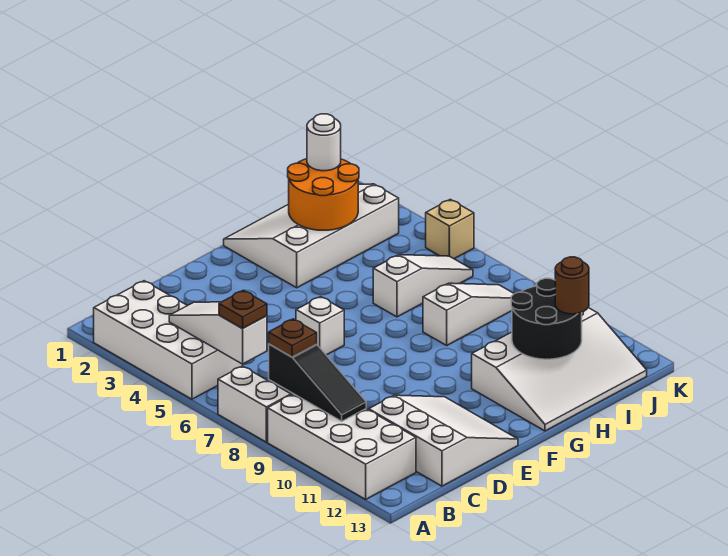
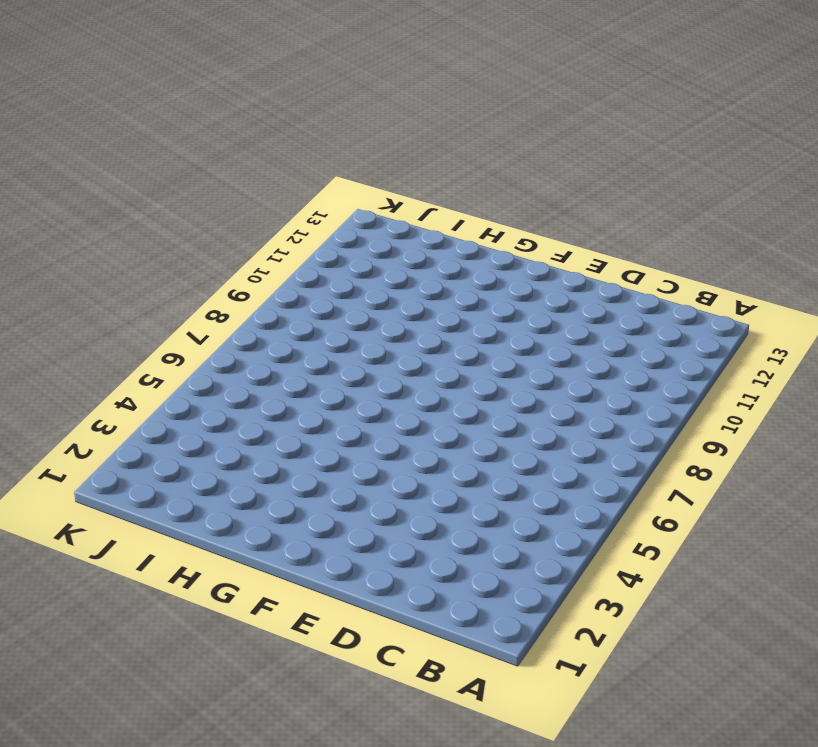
none -> white brick A2:B5 level 1
none -> white brick A7:A8 level 1
none -> white brick A9:B12 level 1

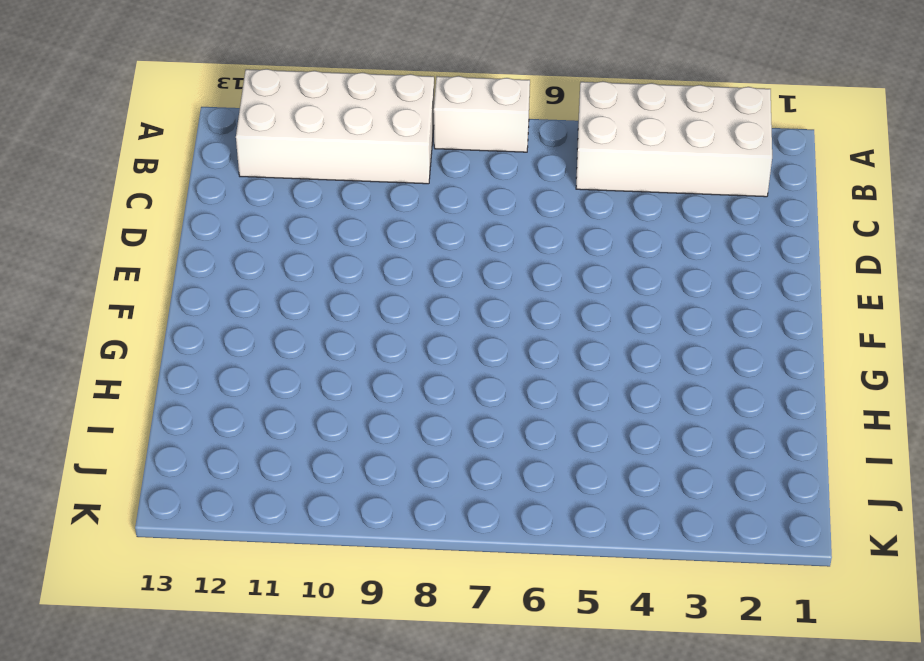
none -> white slope C11:E13 level 1 top C
none -> white brick E6 level 1
none -> white slope G1:J3 level 1 top 3

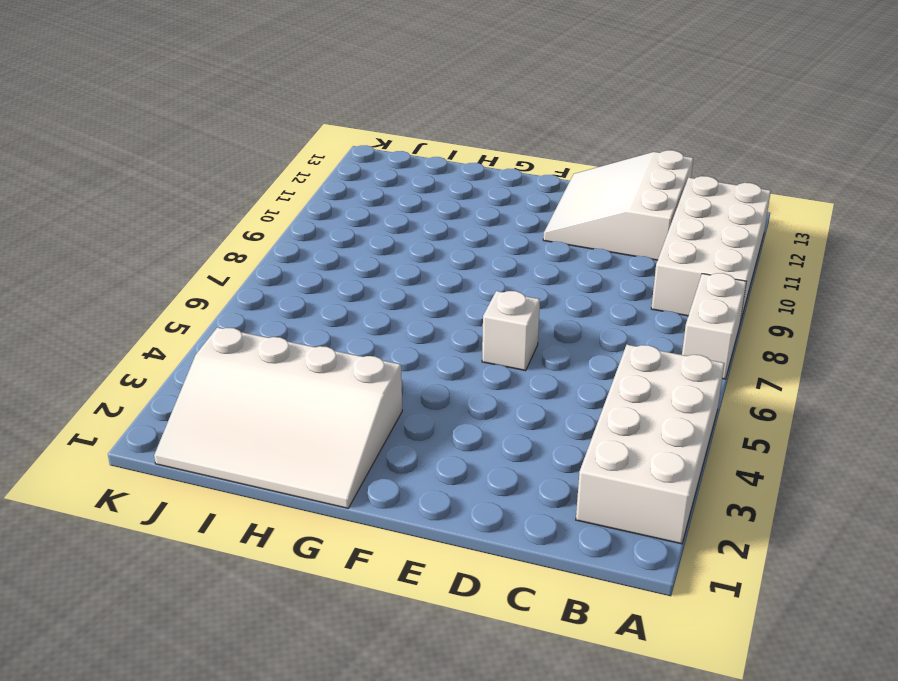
none -> white slope G11:J13 level 1 top 11
none -> white slope H6:J6 level 1 top H
none -> white slope H8:J8 level 1 top H

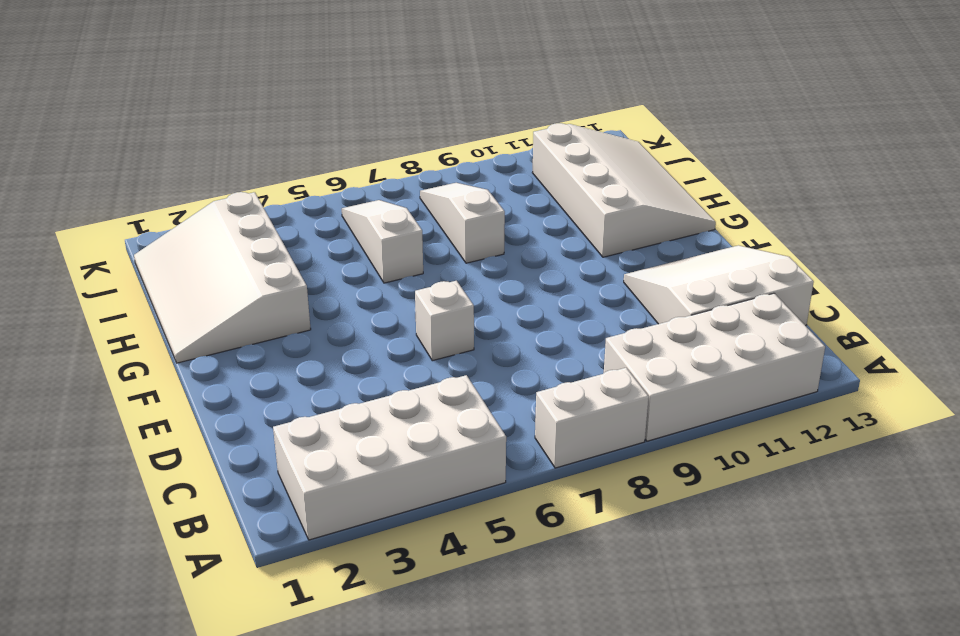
none -> tan brick K5 level 1
none -> white slope B4:B6 level 2 top 6
none -> black slope B8:B10 level 2 top 8

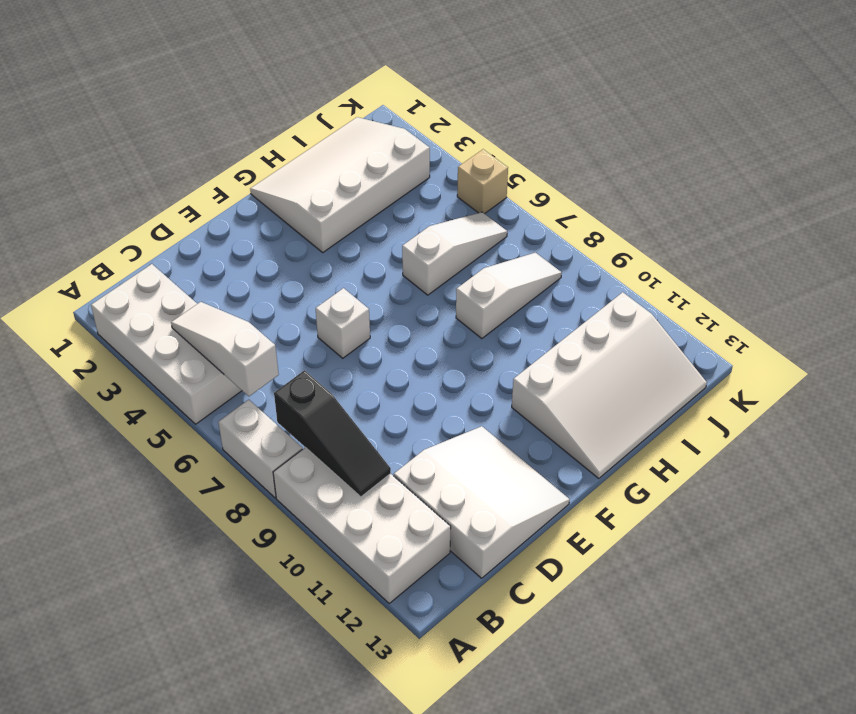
none -> orange round brick H2:I3 level 2
none -> black round brick H11:I12 level 2
none -> brown plate B6 level 3

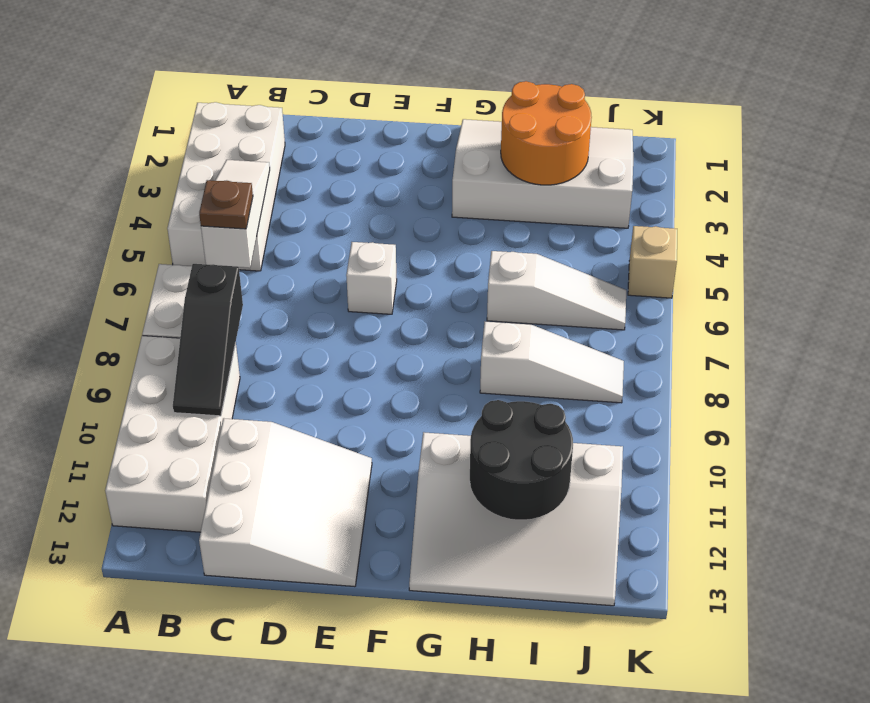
none -> brown plate B8 level 3
none -> white round brick I2 level 3
none -> brown round brick I12 level 3

